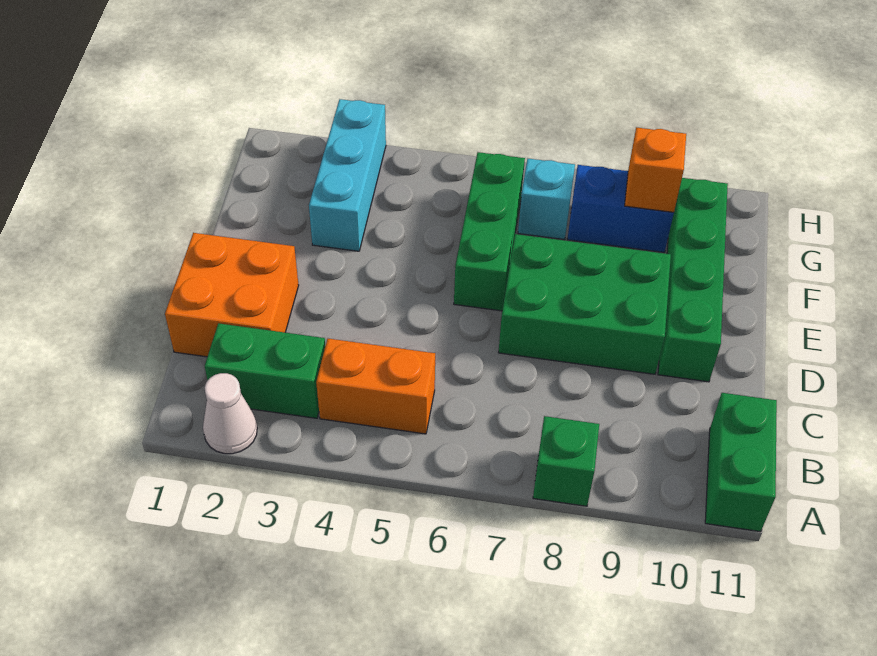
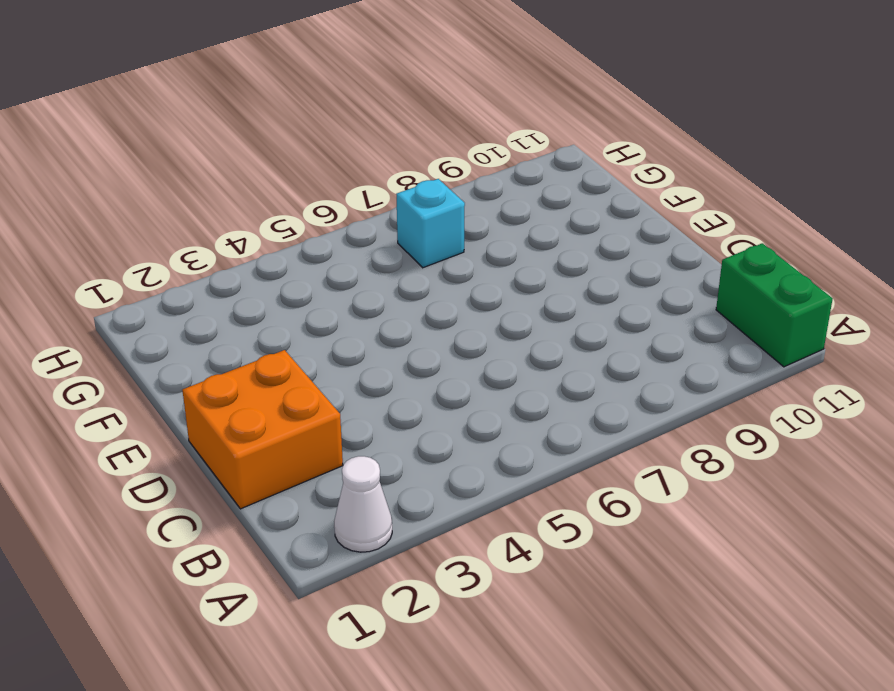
none -> green brick A8 level 1
none -> green brick B2:B3 level 1
none -> orange brick B4:B5 level 1

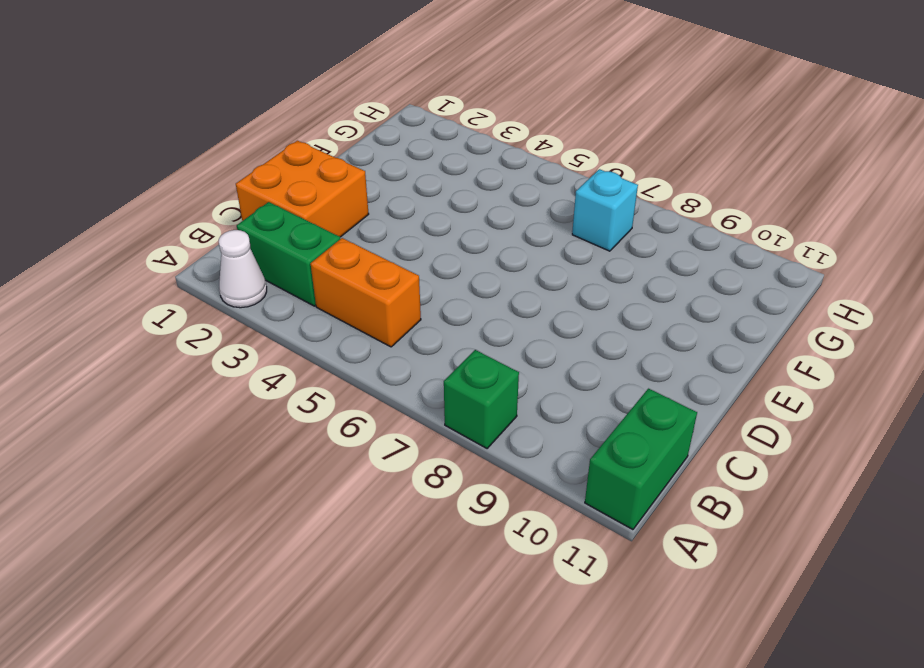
none -> green brick D7:E9 level 1
none -> green brick D10:G10 level 1
none -> green brick E6:G6 level 1

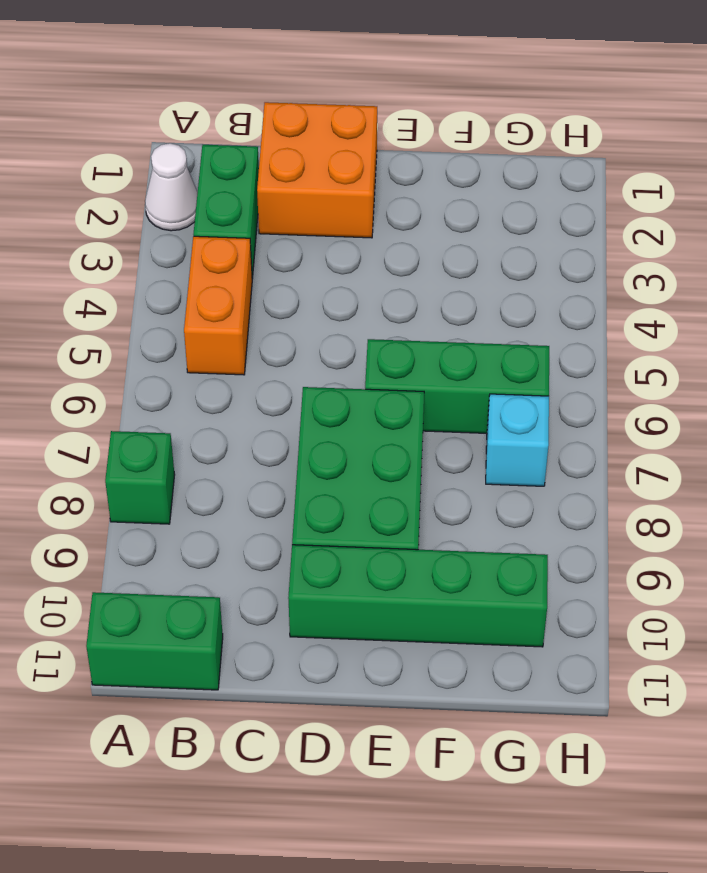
none -> cyan brick F3:H3 level 1
none -> blue brick G8:G9 level 1
none -> orange brick G9 level 2

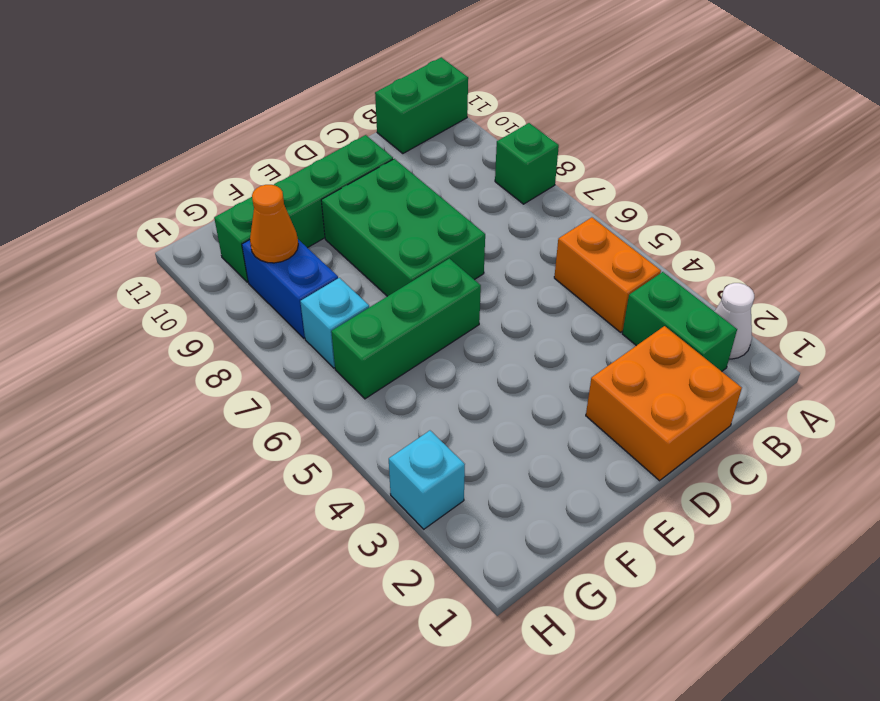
orange cone G9 level 2 -> orange brick G9 level 2
cyan brick H3 level 1 -> cyan brick F3:H3 level 1

